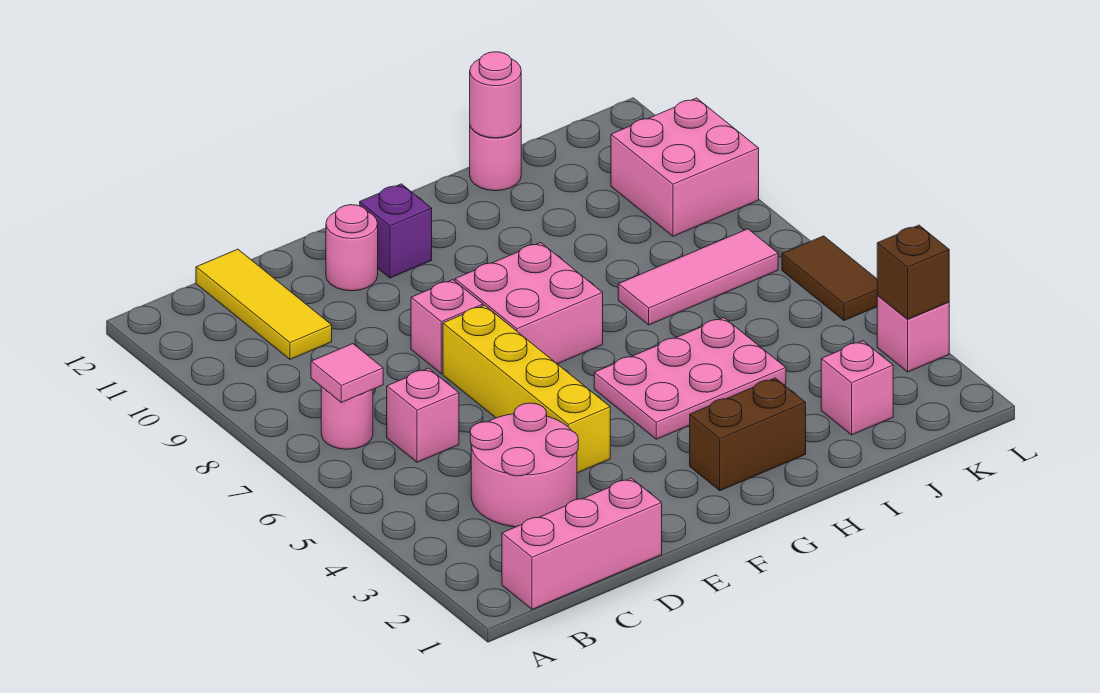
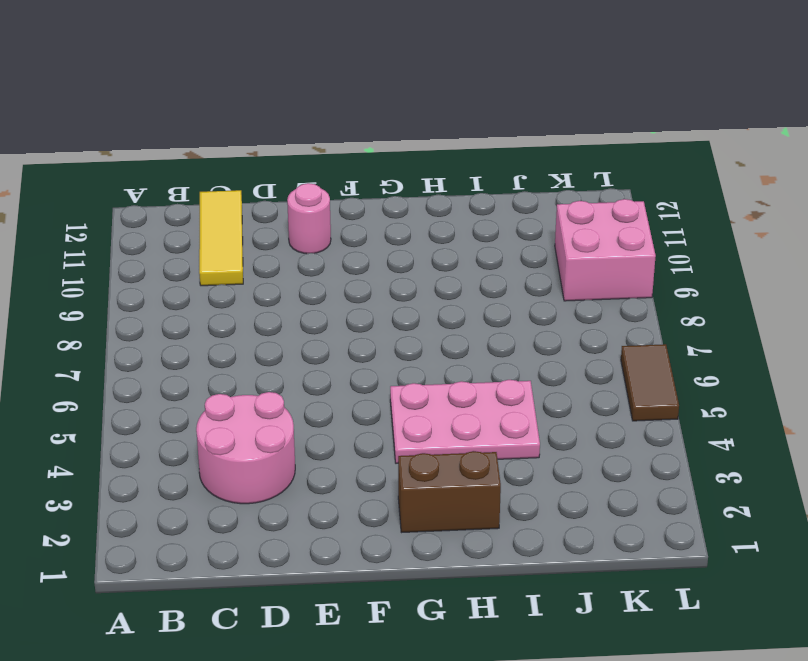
none -> pink brick B1:D1 level 1
none -> pink round brick B7 level 1
none -> pink brick C6 level 1

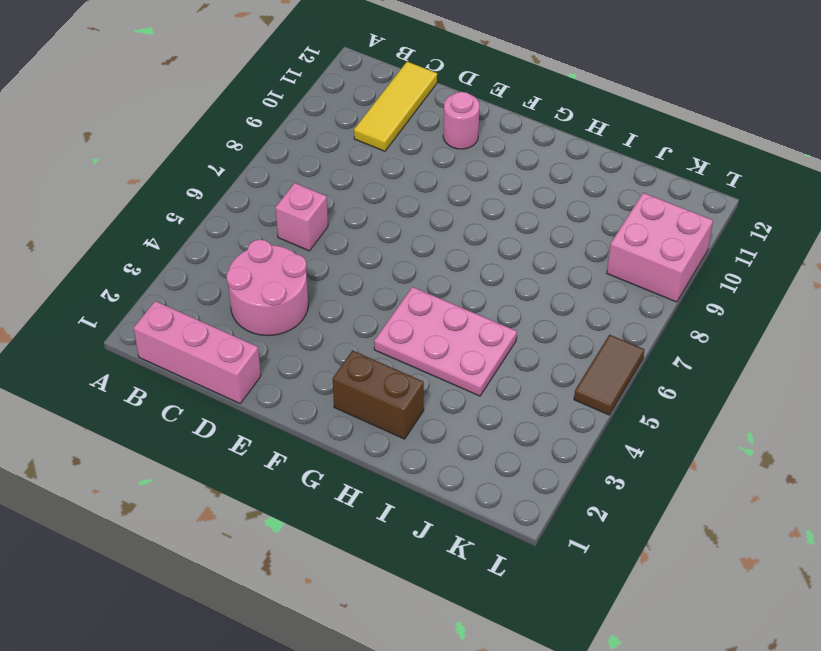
none -> pink round brick B7 level 1
none -> yellow brick E4:E7 level 1
none -> pink brick E8 level 1

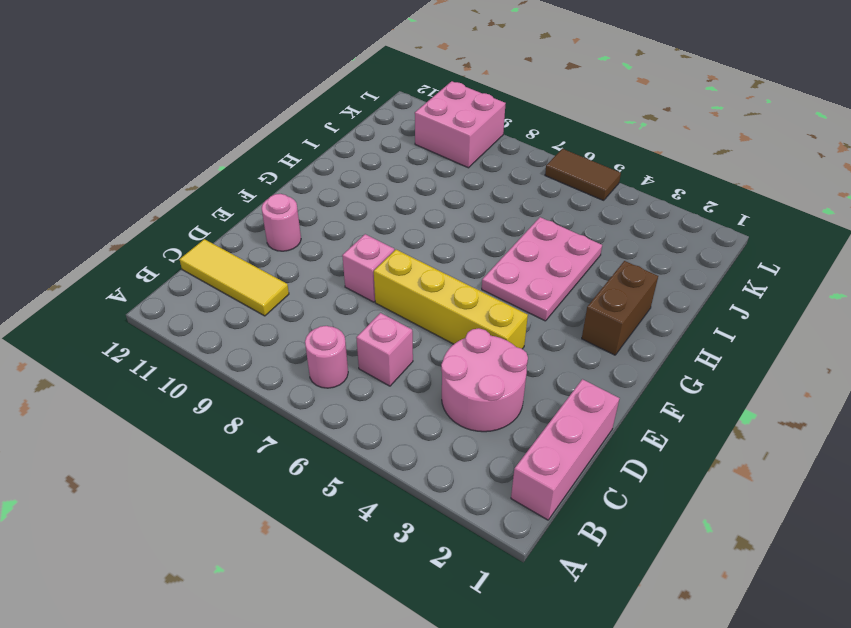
none -> pink brick F7:G8 level 1
none -> purple brick F11 level 1
none -> pink tile I7:K7 level 1

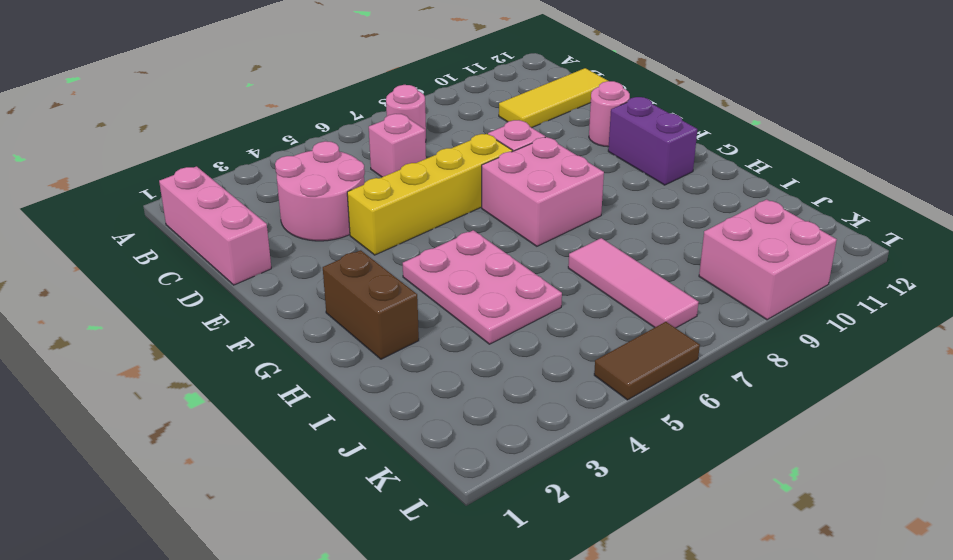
purple brick F11:G11 level 1 -> purple brick F11 level 1
none -> pink round brick I12 level 1
none -> pink brick J2 level 1
none -> pink brick L3 level 1

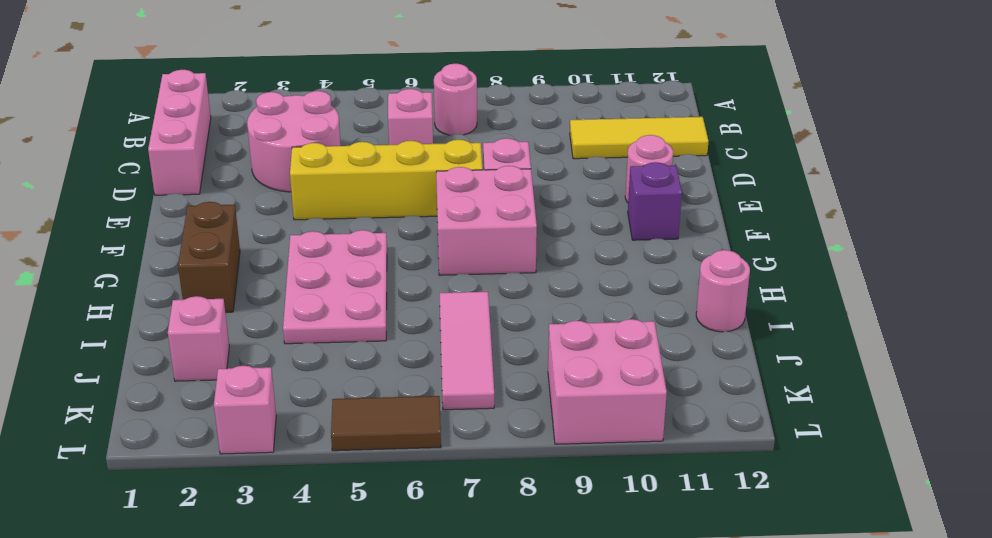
none -> pink tile B7 level 2
none -> pink round brick I12 level 2
none -> brown brick L3 level 2

